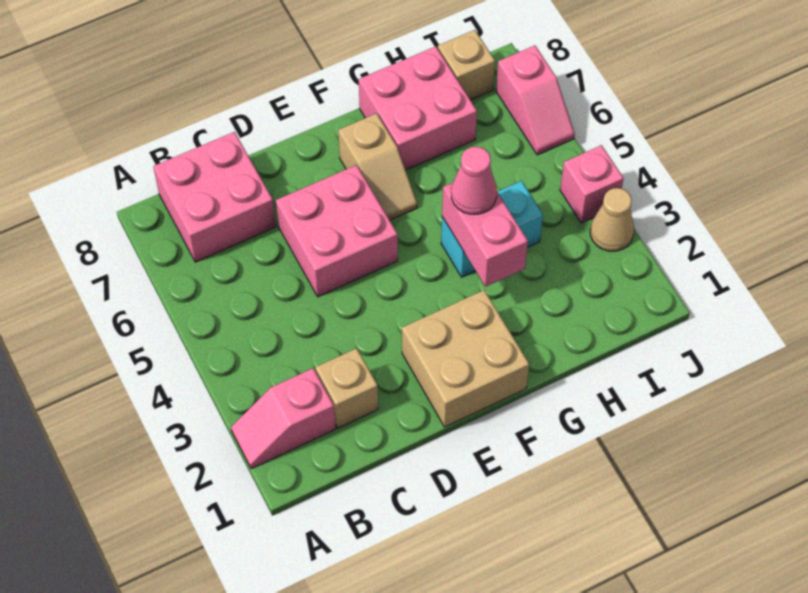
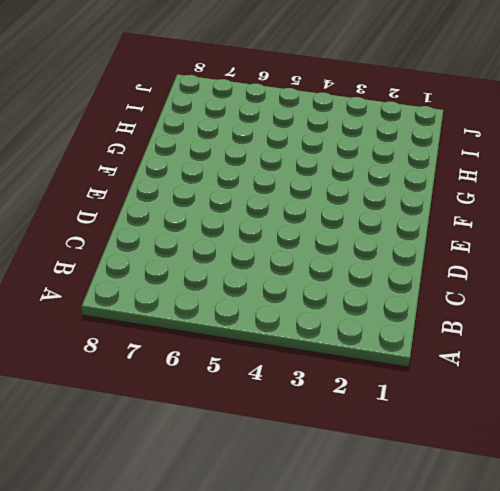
none -> pink slope A2:B2 level 1 top B
none -> pink brick B7:C8 level 1
none -> tan brick C2 level 1

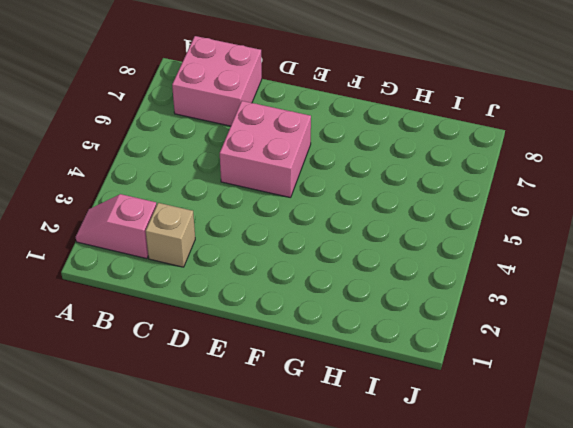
none -> tan brick E1:F2 level 1
none -> tan slope F6:F7 level 1 top 7
none -> cyan brick G4:H4 level 1

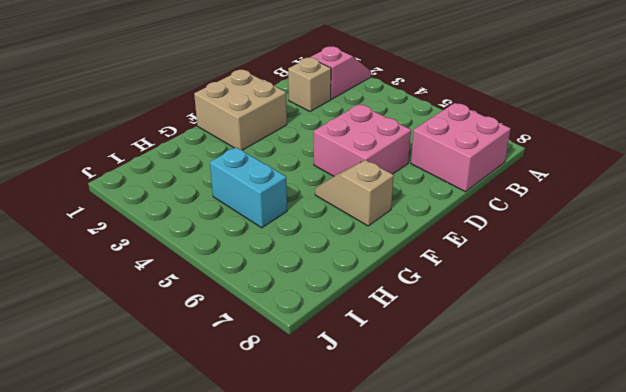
cyan brick H4:H5 level 1 -> cyan brick G4:H4 level 1
none -> pink brick G7:H8 level 1
none -> tan brick I8 level 1
none -> tan cone J3 level 1

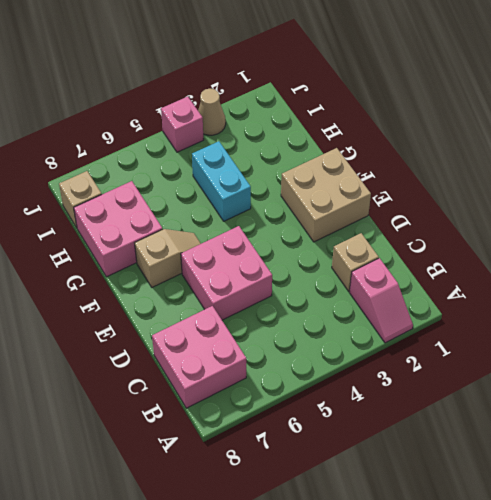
none -> pink slope J6:J7 level 1 top 7
none -> pink brick G3:G4 level 2
none -> pink cone G4 level 3

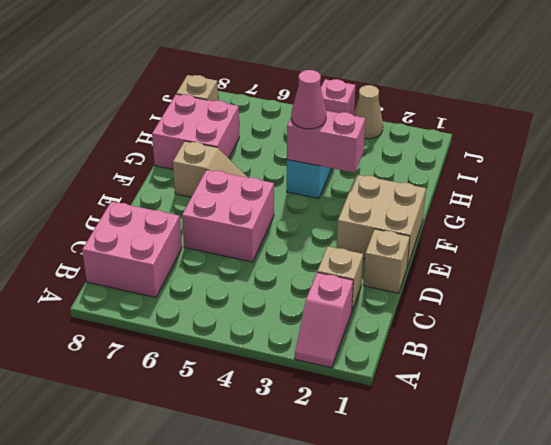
tan brick D1 level 1 -> none
none -> pink slope J6:J7 level 1 top 7

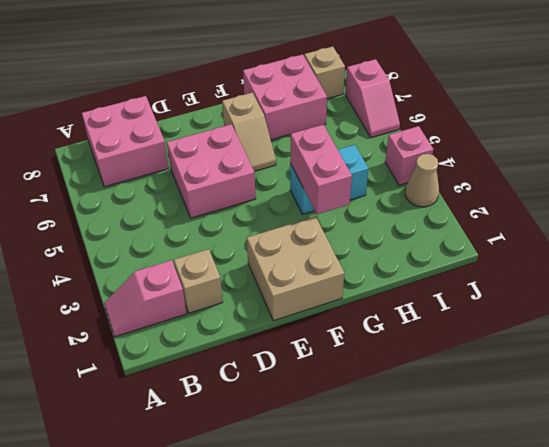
none -> pink cone G4 level 3

